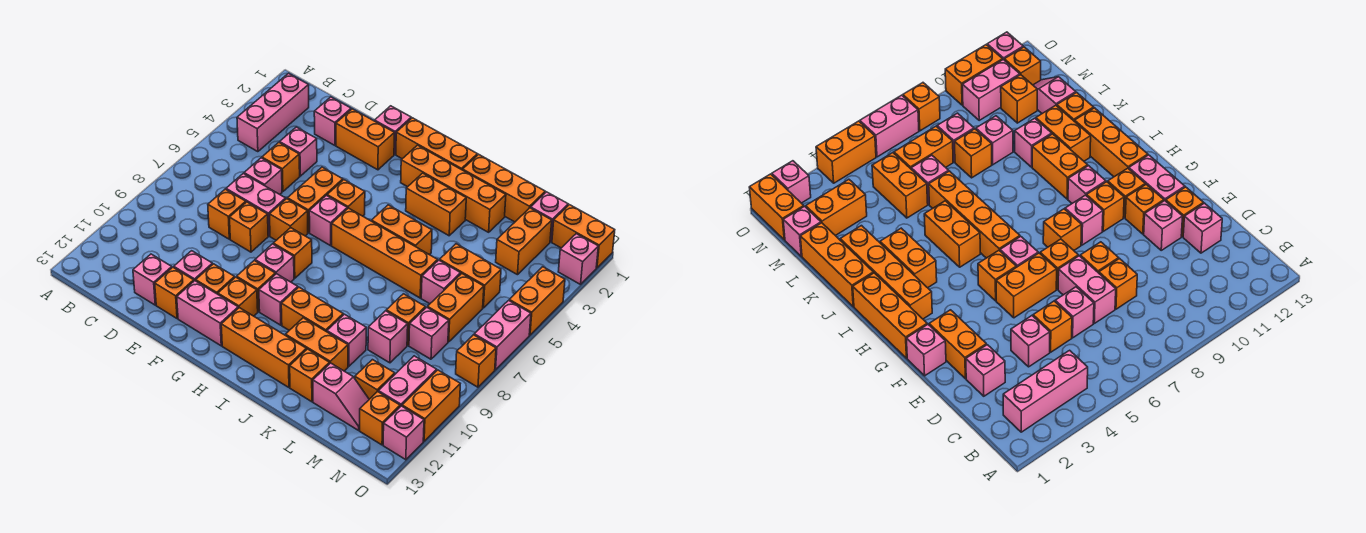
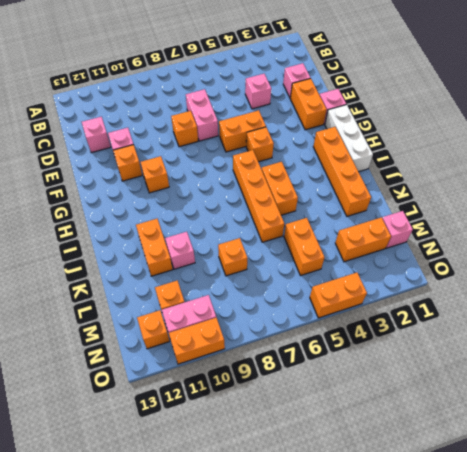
white brick G1:I1 level 1 -> orange brick G1:I1 level 1
none -> pink brick B2:B4 level 1
none -> orange brick D5 level 1
none -> pink brick D6 level 1
none -> orange brick D8 level 1

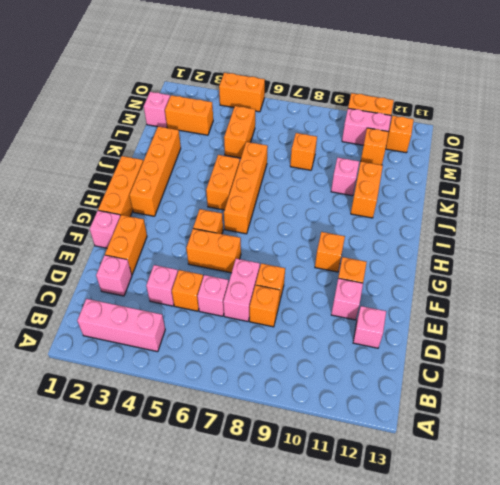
none -> orange brick E12 level 1
none -> orange brick F7 level 1
none -> pink brick F12:G12 level 1
none -> pink brick G6 level 1

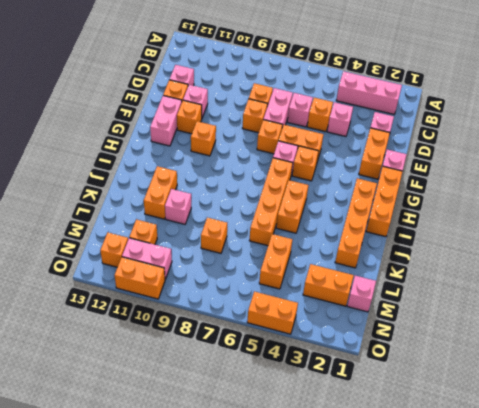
none -> orange brick G8 level 1
none -> pink brick G9 level 1
none -> orange brick G11 level 1
none -> pink brick H10 level 1

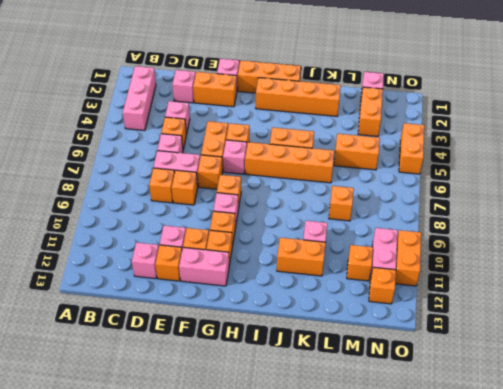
none -> pink brick H10 level 1
none -> orange brick H12:J12 level 1
none -> orange brick I3:J3 level 1
none -> orange brick I10:J10 level 1

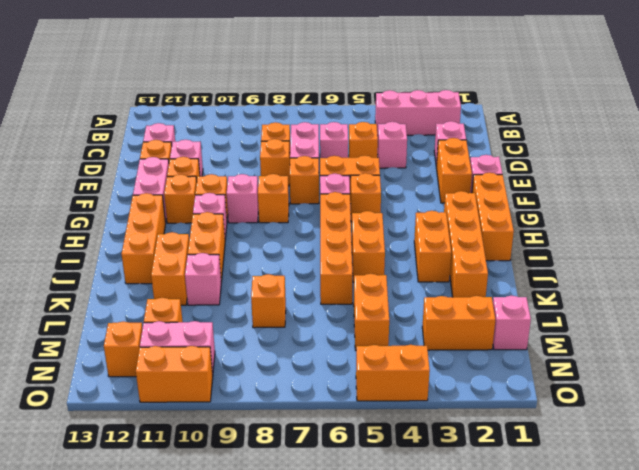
none -> orange brick J1:L1 level 1
none -> orange brick K12 level 1
none -> pink brick L6 level 1
none -> pink brick L9 level 1

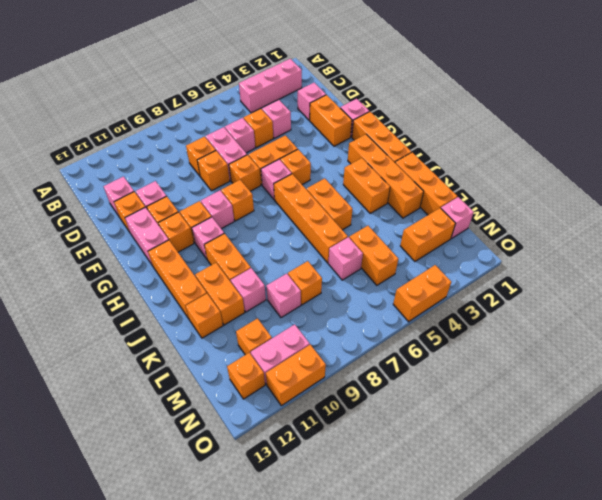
none -> pink slope L12:M12 level 1 top L
none -> orange brick M6:M7 level 1
none -> pink brick M8 level 1
none -> orange brick N1:O1 level 1

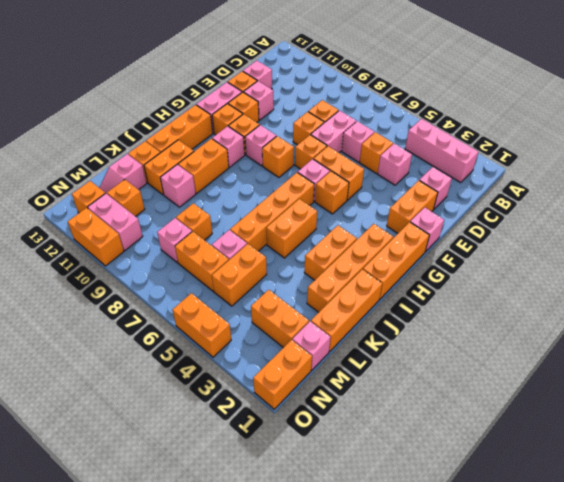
none -> pink brick L9 level 1
none -> pink brick O2 level 1
none -> pink brick O6:O7 level 1
none -> orange brick O8 level 1

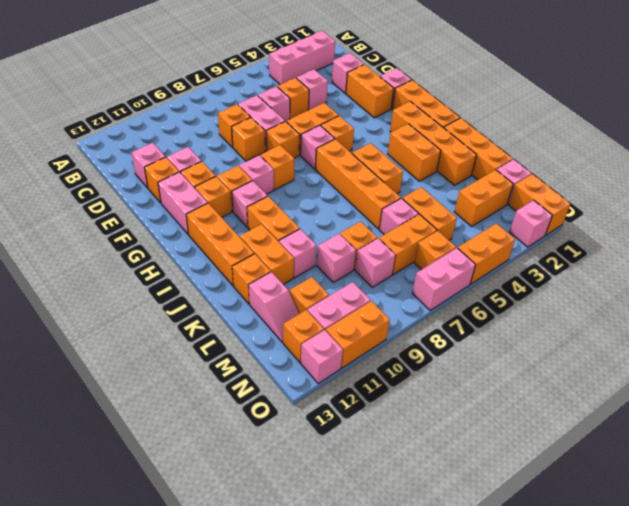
orange brick N6 level 1 -> orange brick O8 level 1

